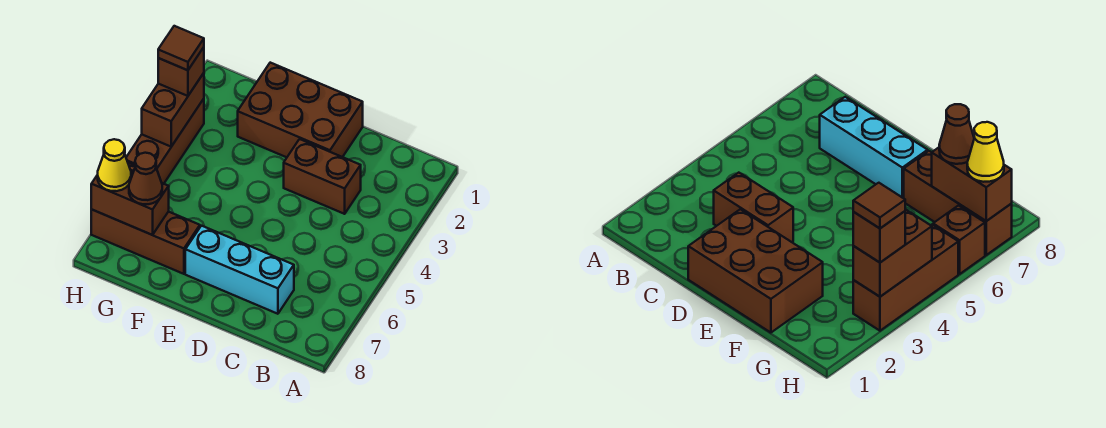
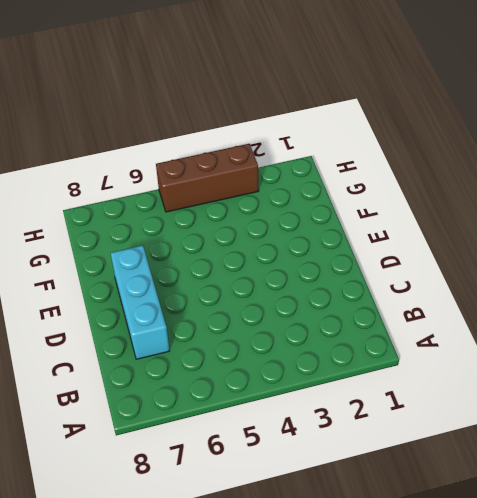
none -> brown brick C3:D3 level 1
none -> brown brick D1:F2 level 1
none -> brown brick F7:H7 level 1

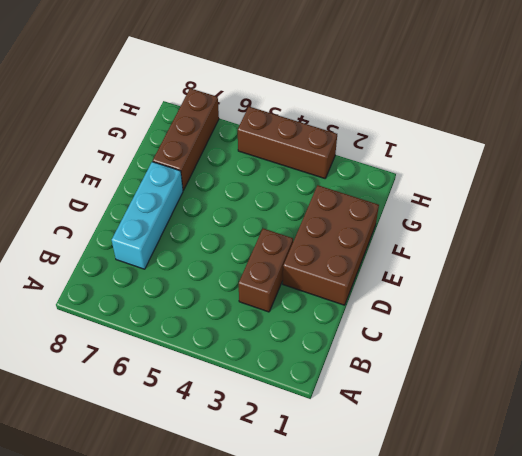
none -> brown brick H6 level 1
none -> brown brick G7:H7 level 2
none -> brown brick H3:H4 level 2

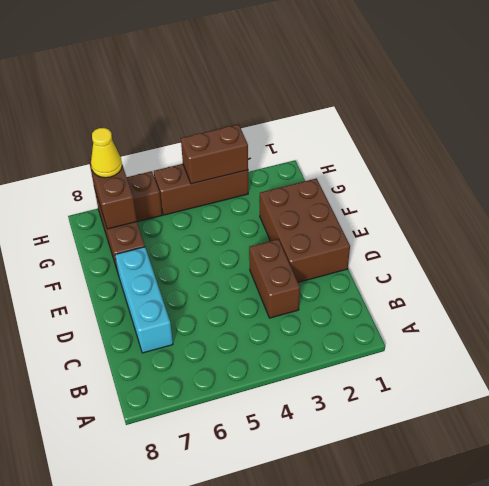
none -> brown cone G7 level 3
none -> brown brick H3 level 3
none -> brown tile H3 level 4

